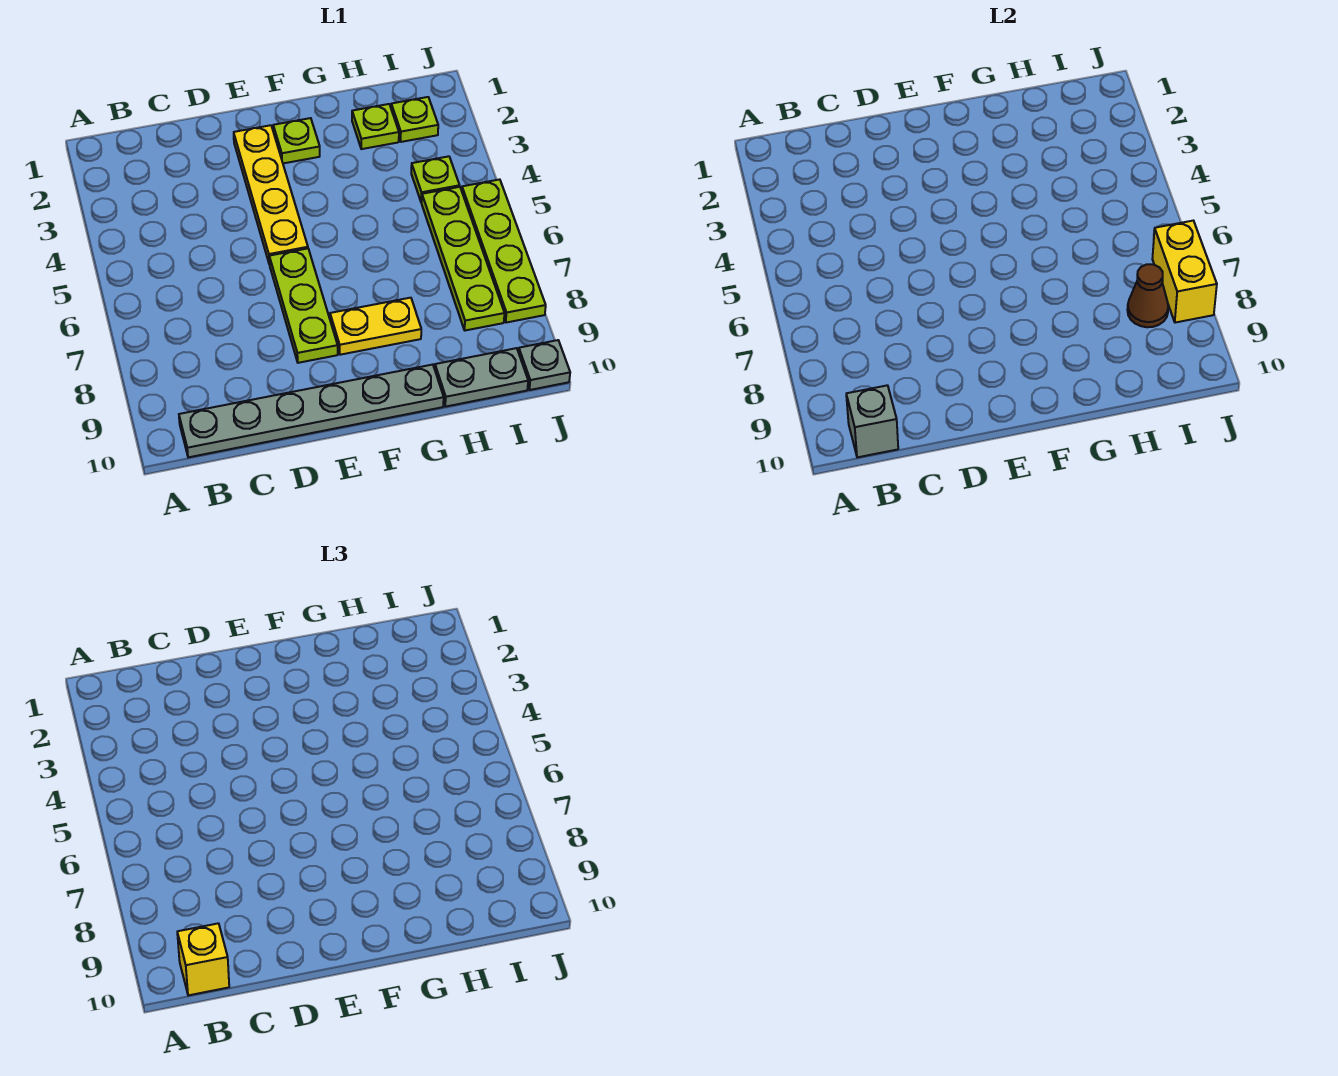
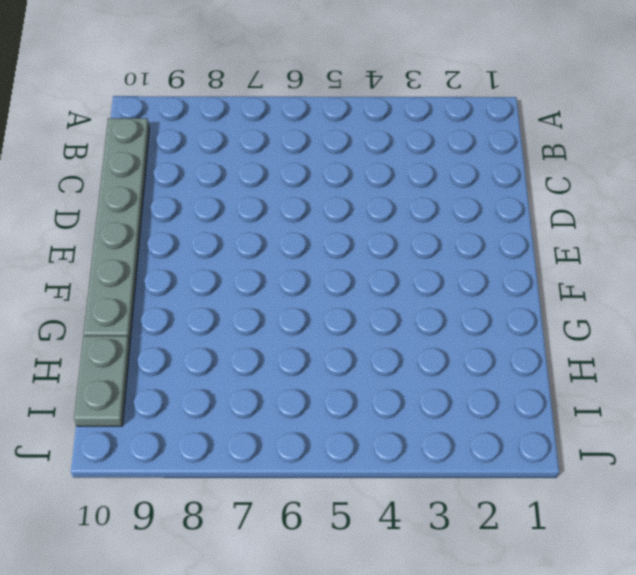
none -> yellow plate E2:E5 level 1
none -> lime plate E6:E8 level 1
none -> lime plate F2 level 1

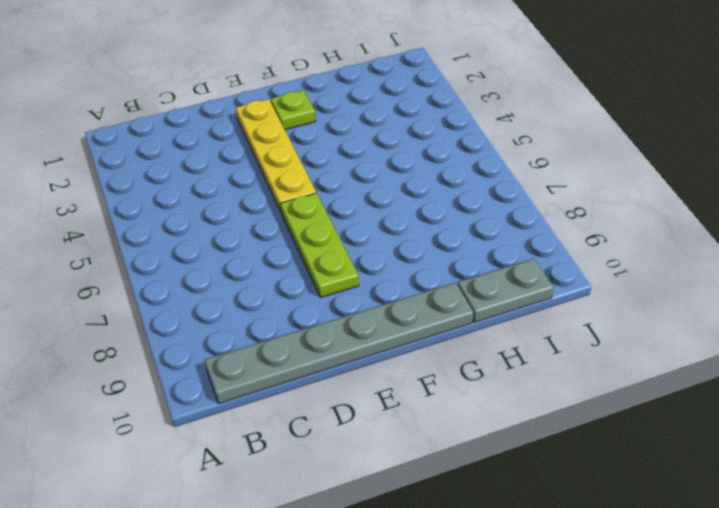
none -> yellow plate F8:G8 level 1
none -> lime plate H2 level 1
none -> lime plate I2 level 1

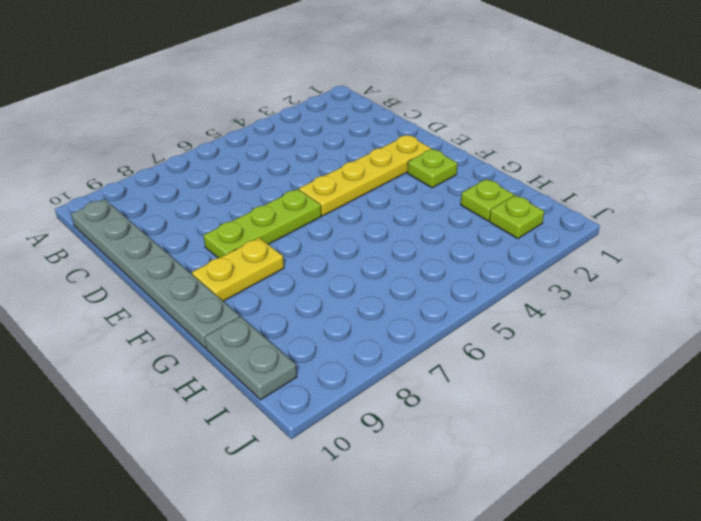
yellow plate F8:F9 level 1 -> yellow plate F8:G8 level 1
none -> lime plate I4 level 1
none -> lime plate I5:I8 level 1
none -> lime plate J5:J8 level 1

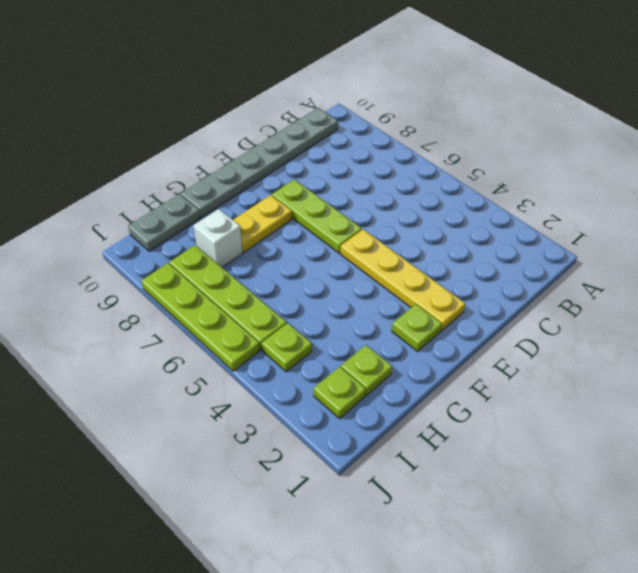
white brick H8 level 1 -> none
none -> grey plate J10 level 1
none -> grey brick B10 level 2
none -> brown cone I8 level 2

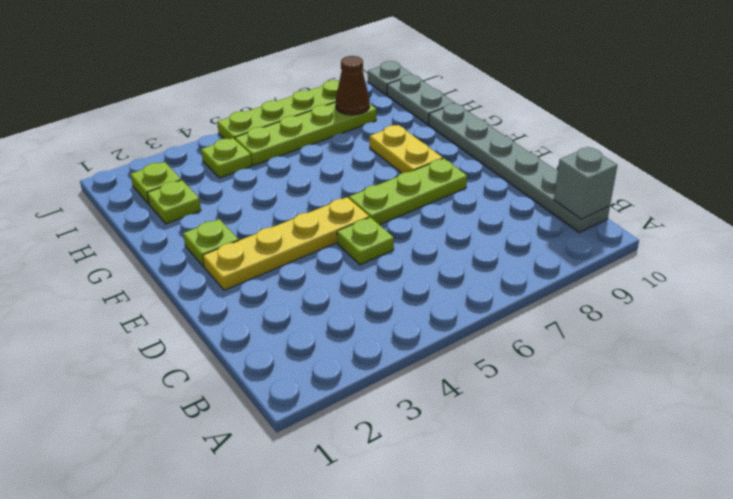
lime plate D5 level 1 -> none
none -> yellow brick J7:J8 level 2
none -> yellow brick B10 level 3

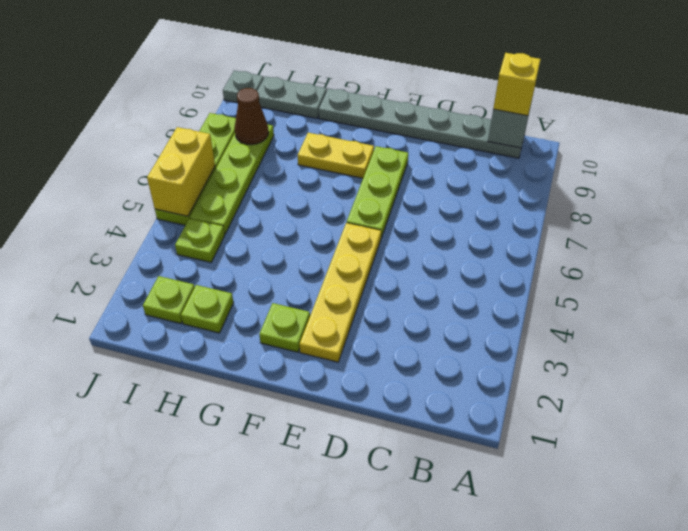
yellow brick J5:J6 level 2 -> yellow brick J7:J8 level 2

